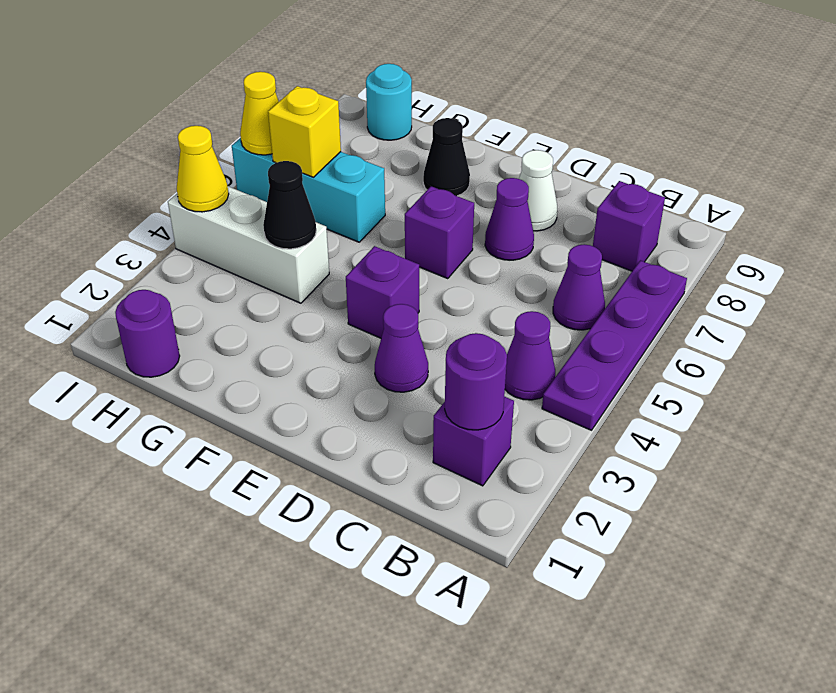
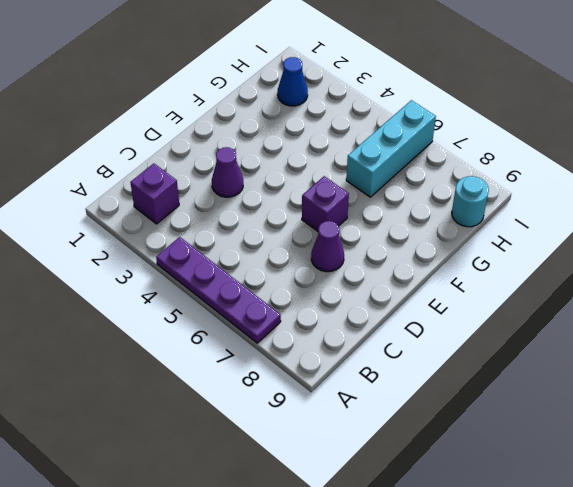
blue cone H2 level 1 -> none
none -> purple cone B4 level 1
none -> purple cone B6 level 1
none -> purple brick B8 level 1

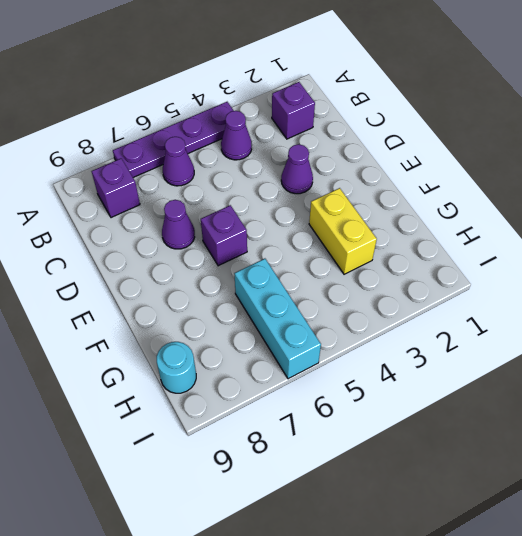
yellow brick F3:G3 level 1 -> none
none -> white cone D8 level 1
none -> purple brick E4 level 1
none -> black cone F8 level 1

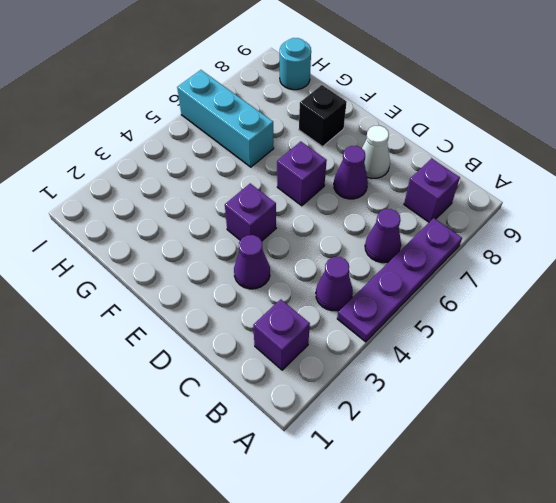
black brick F8 level 1 -> black cone F8 level 1
none -> white brick G4:I4 level 1
none -> purple round brick H1 level 1
none -> purple round brick B2 level 2

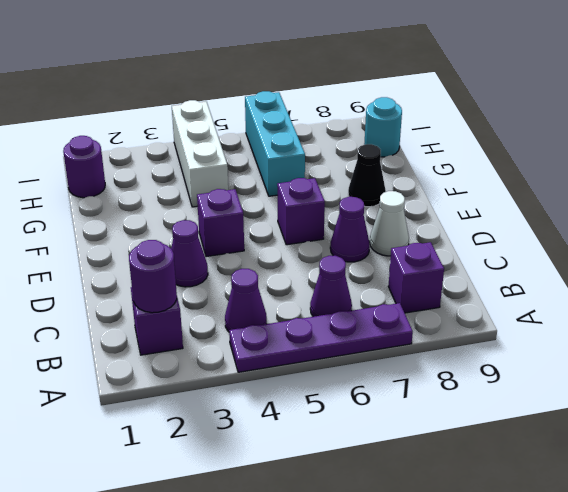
none -> black cone G4 level 2
none -> yellow brick H6 level 2
none -> yellow cone I4 level 2

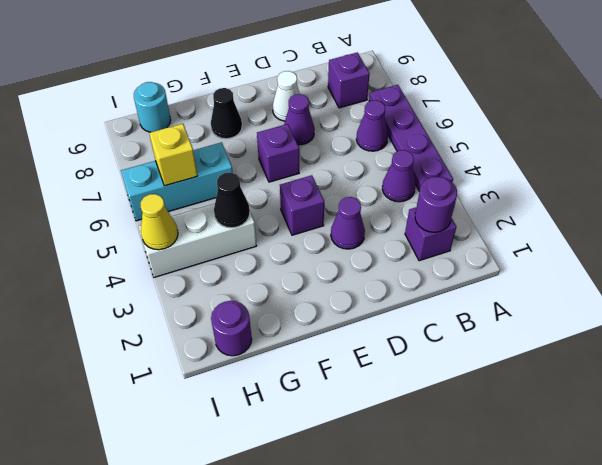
none -> yellow cone I6 level 2

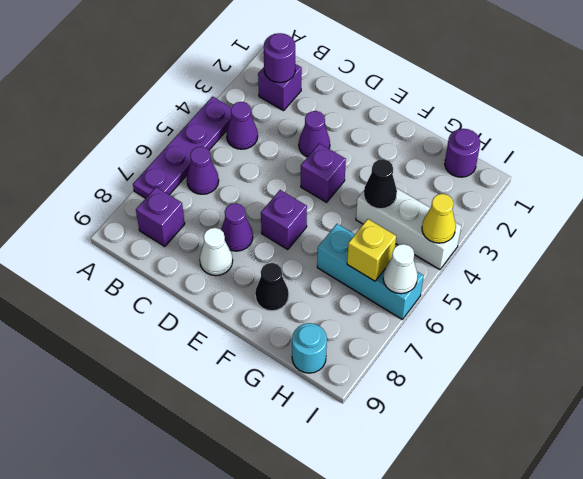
white cone I6 level 2 -> yellow cone I6 level 2

